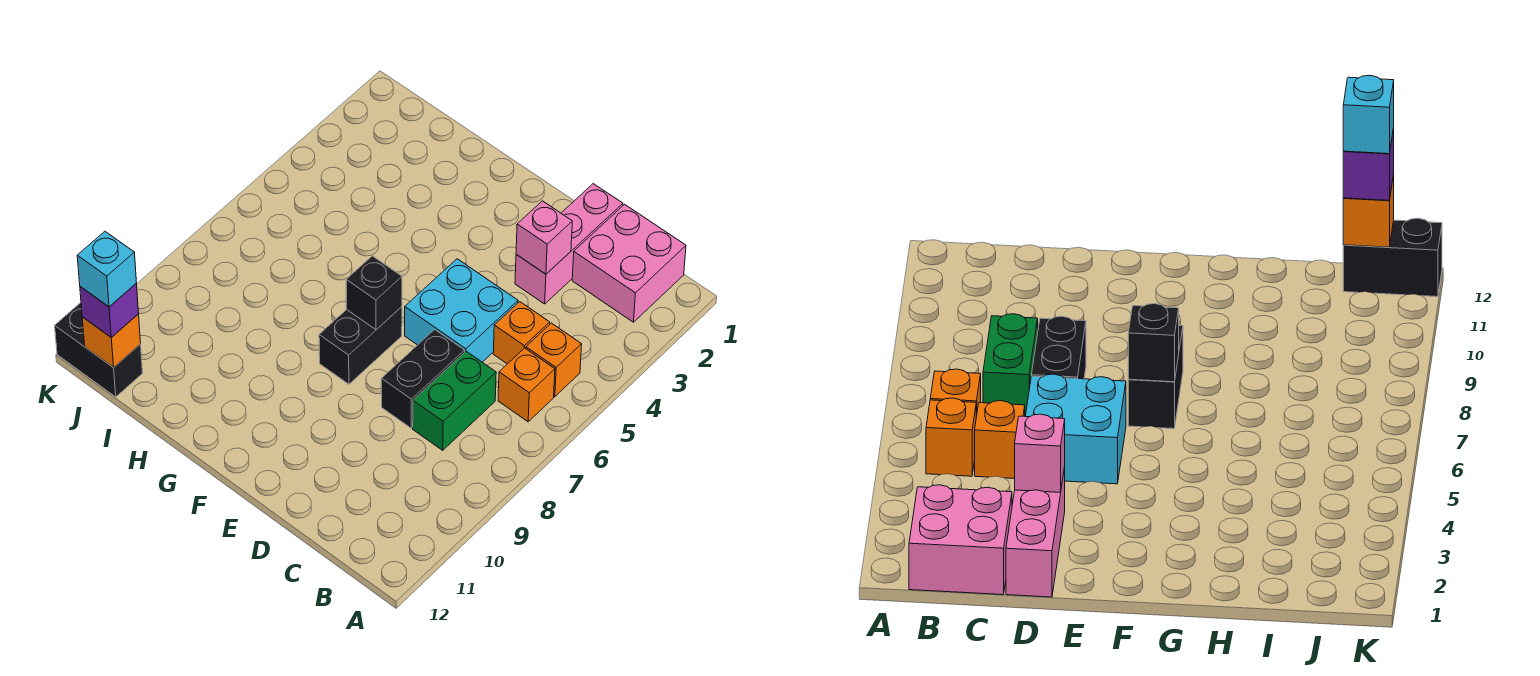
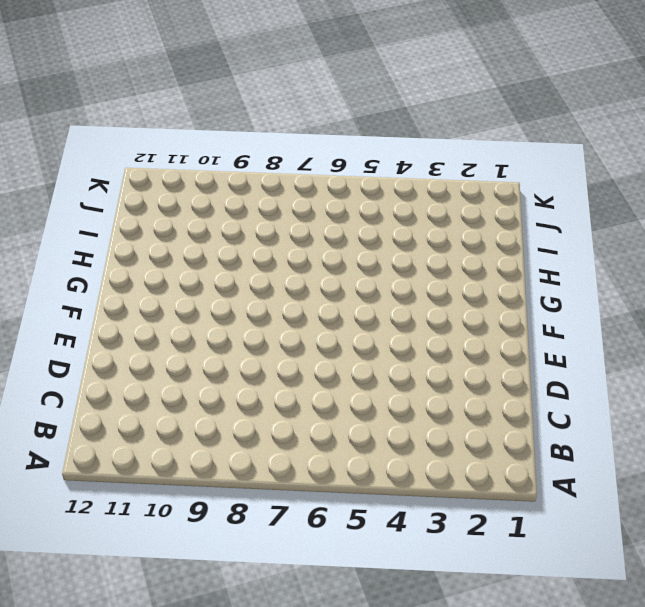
none -> pink brick B1:C2 level 1
none -> orange brick B5 level 1
none -> orange brick B6 level 1

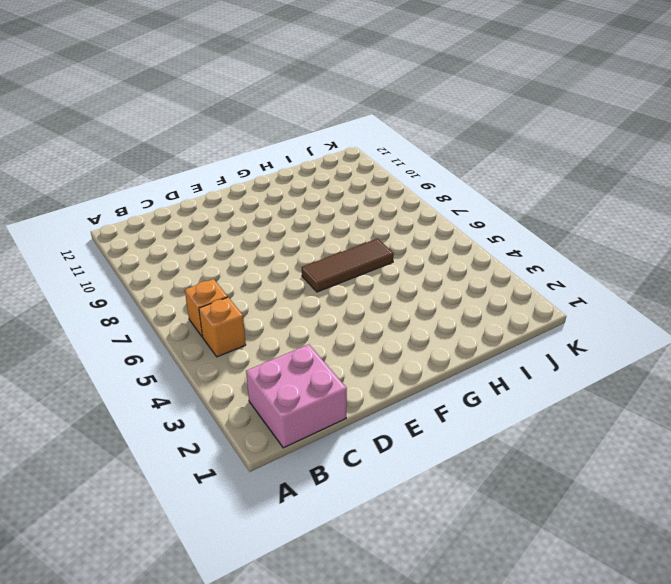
brown tile F6:H6 level 1 -> none
none -> orange brick C5 level 1
none -> green brick C7:C8 level 1
none -> pink brick D1:D3 level 1

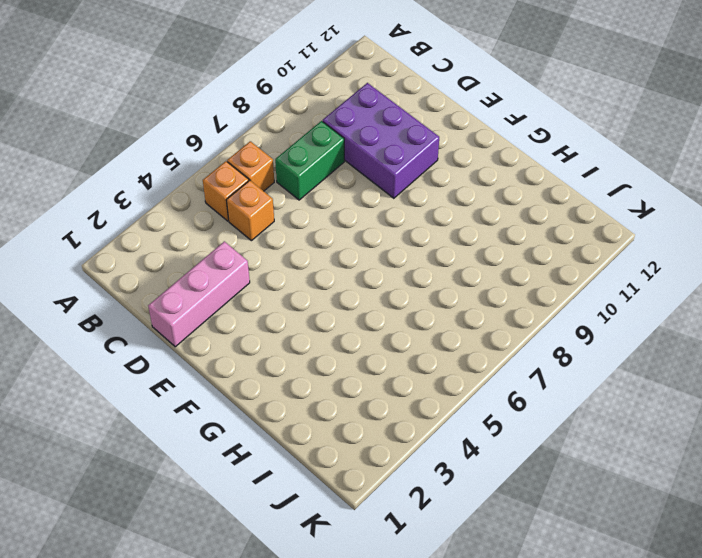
purple brick C9:E10 level 1 -> none
none -> pink brick B1:C2 level 1
none -> cyan brick D5:E6 level 1
none -> black brick D7:D8 level 1

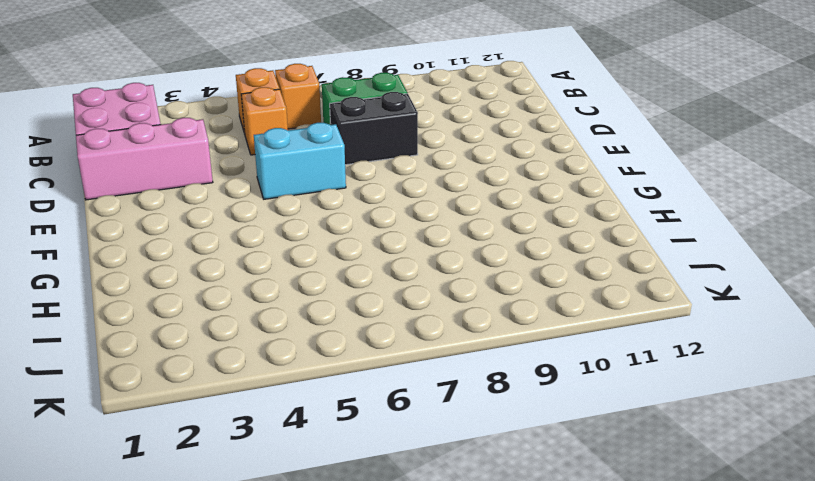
cyan brick E5:E6 level 1 -> cyan brick D5:E6 level 1
none -> black brick F7:F8 level 1
none -> black brick J12:K12 level 1
none -> pink brick D3 level 2

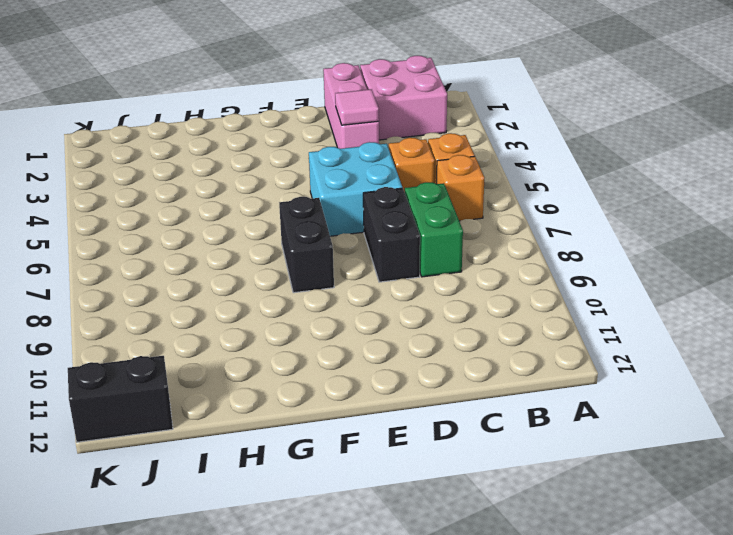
pink tile D3 level 2 -> pink brick D3 level 2
none -> black brick F7 level 2
none -> orange brick J12 level 2
none -> purple brick J12 level 3

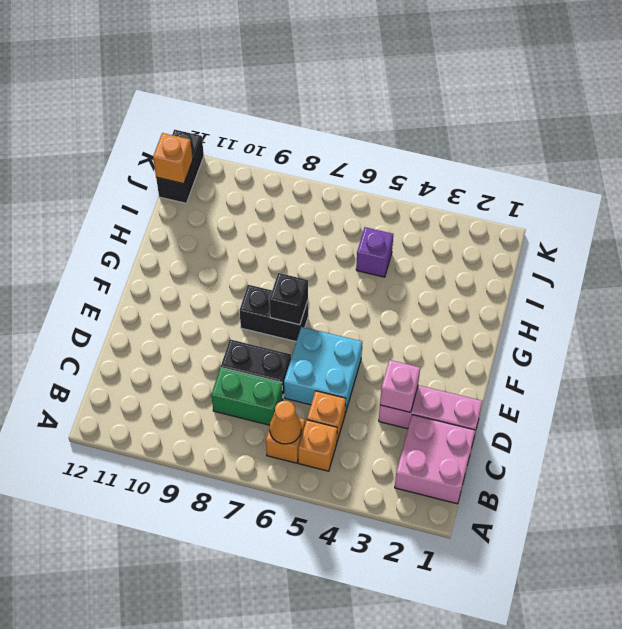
orange cone B6 level 2 -> none
purple brick I5 level 1 -> purple brick J12 level 3
none -> cyan brick J12 level 4

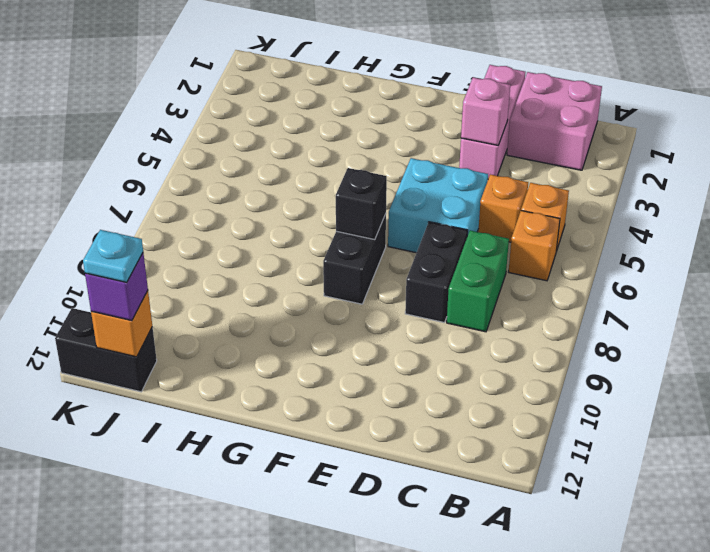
cyan plate J12 level 4 -> cyan brick J12 level 4

